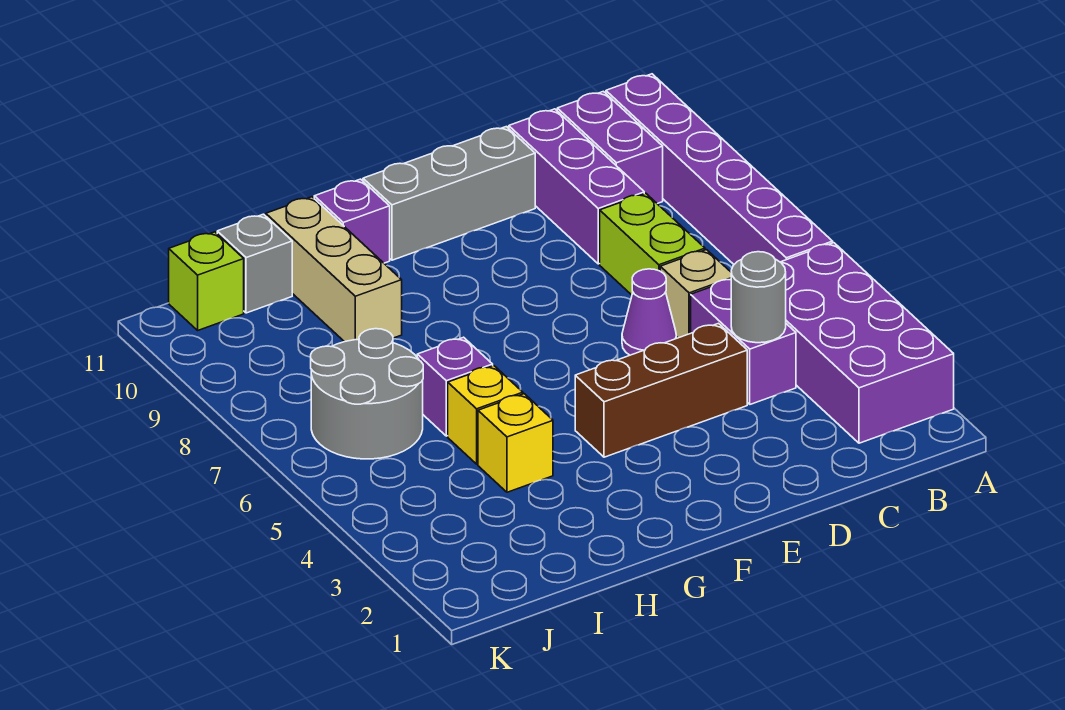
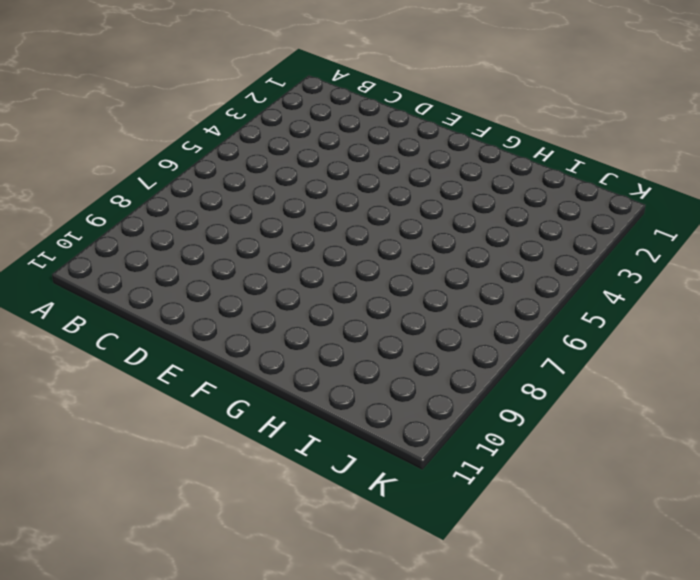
none -> purple brick A2:B5 level 1
none -> purple brick A6:A11 level 1
none -> purple brick B10:B11 level 1

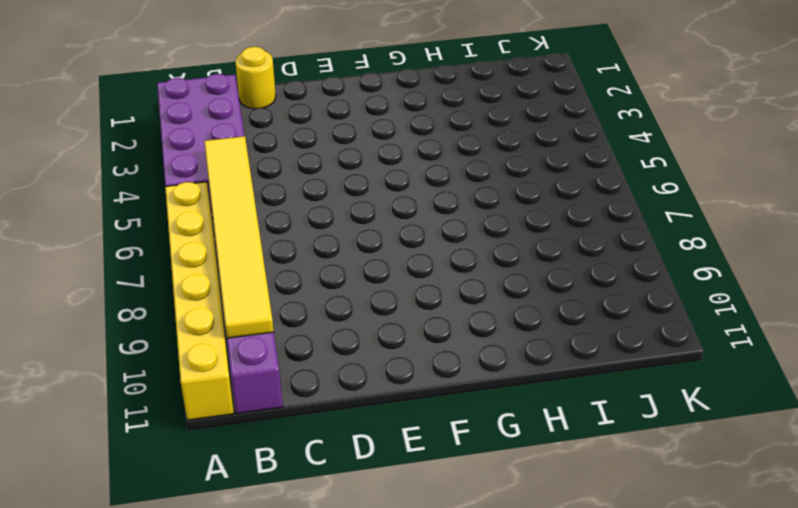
yellow brick A6:A11 level 1 -> purple brick A6:A11 level 1
yellow tile B5:B10 level 2 -> none
yellow round brick C1 level 1 -> none
none -> purple brick C4:C5 level 1
none -> tan brick C6 level 1
none -> lime brick C7:C8 level 1

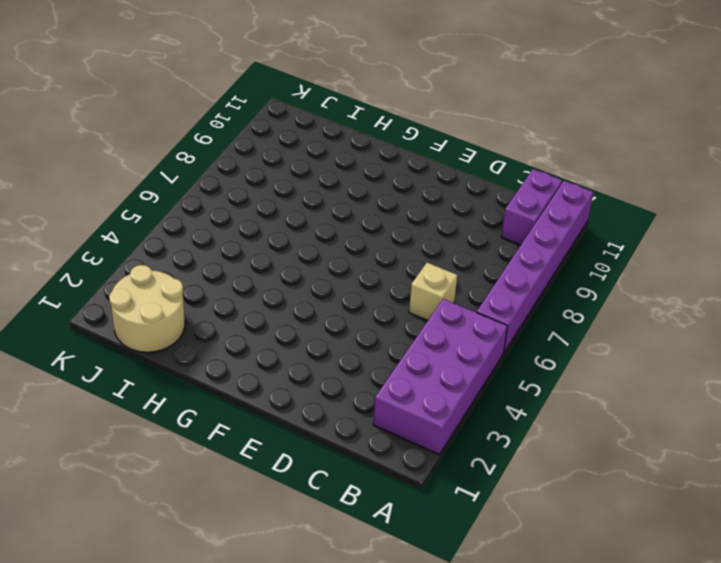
tan round brick I1:J2 level 1 -> none
none -> purple brick C4:C5 level 1
none -> lime brick C7:C8 level 1
none -> purple brick C9:C11 level 1

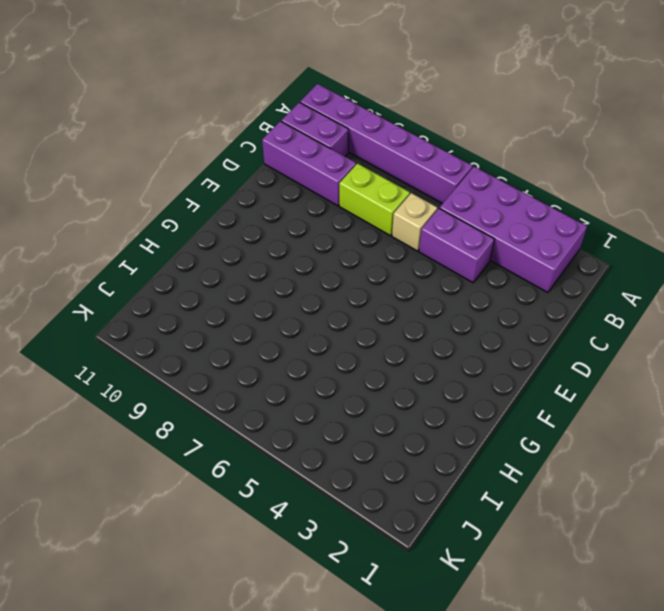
none -> brown brick D4:F4 level 1
none -> purple cone D6 level 1
none -> grey brick D11:F11 level 1

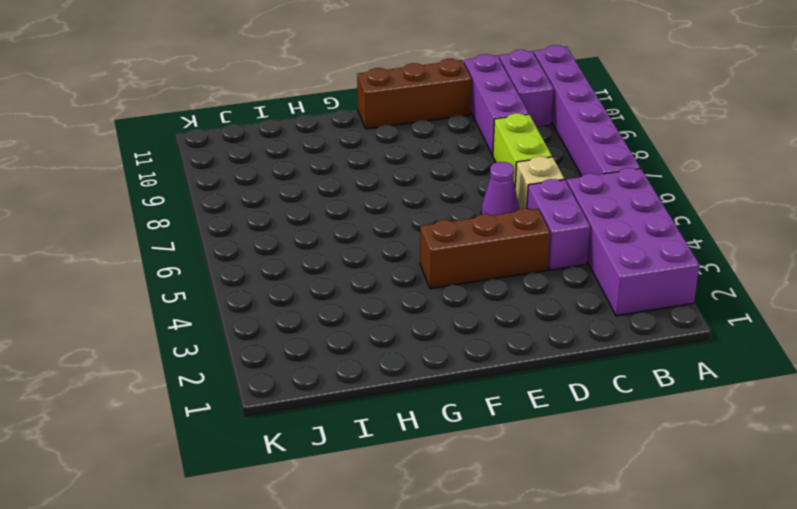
brown brick D11:F11 level 1 -> grey brick D11:F11 level 1
none -> purple brick G11 level 1
none -> yellow brick H4 level 1
none -> yellow brick H5 level 1

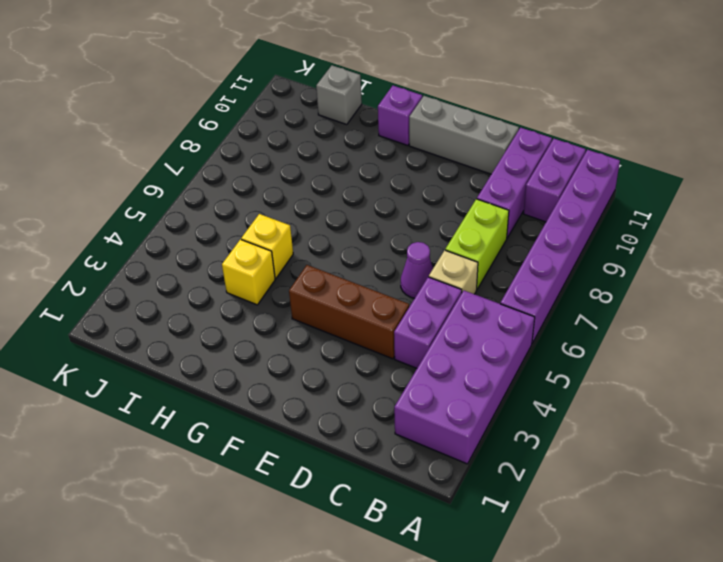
none -> purple brick H6 level 1
none -> tan brick H9:H11 level 1
none -> grey round brick I6:J7 level 1

